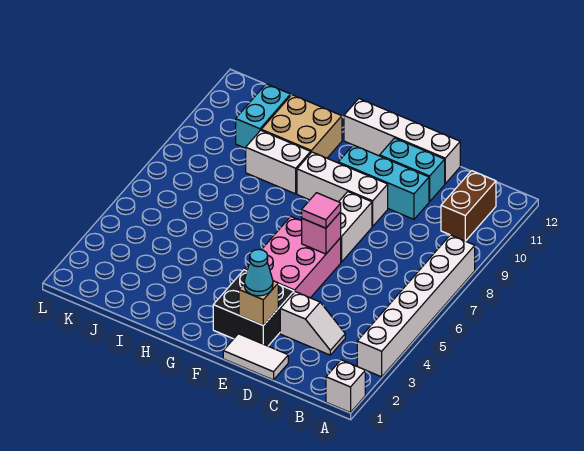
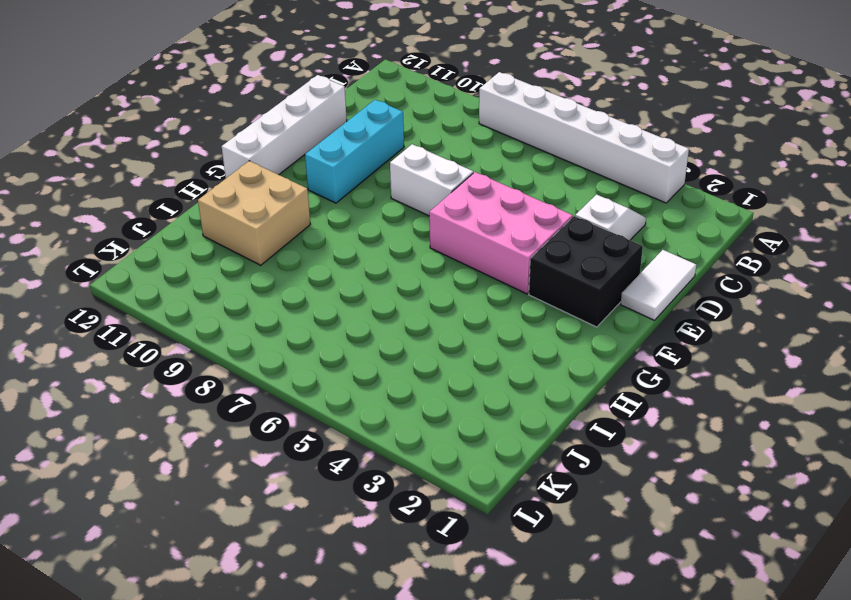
none -> white brick A1 level 1
none -> brown brick B10:B11 level 1
none -> cyan brick D11:E11 level 1

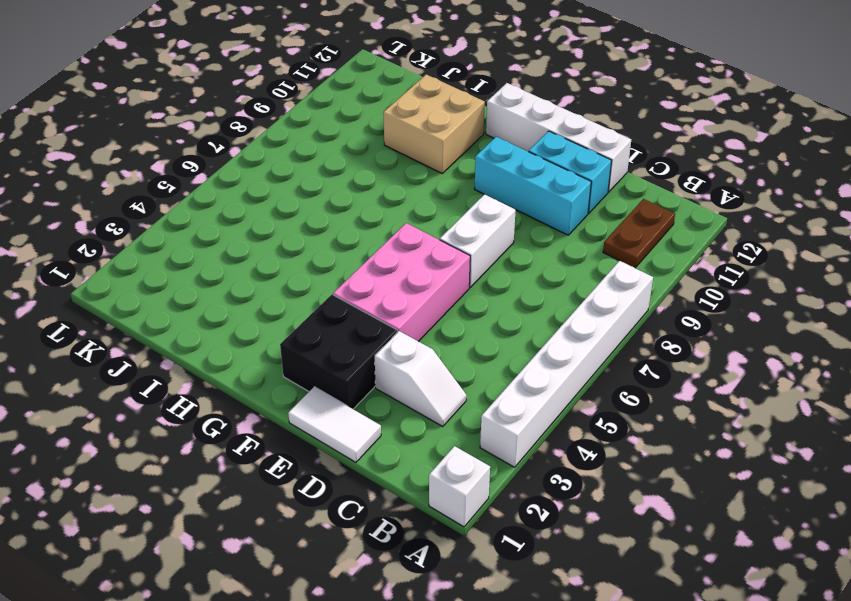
brown plate B10:B11 level 1 -> brown brick B10:B11 level 1
none -> white brick E9:G9 level 1
none -> white brick H9:I9 level 1
none -> cyan brick J10:J11 level 1

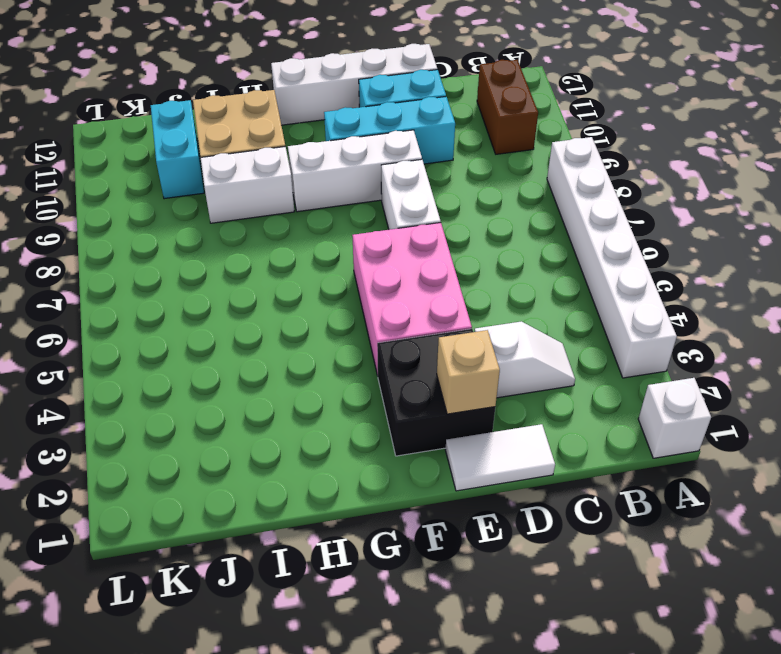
none -> pink brick E6 level 2
none -> cyan cone E2 level 3
none -> pink tile E6 level 3

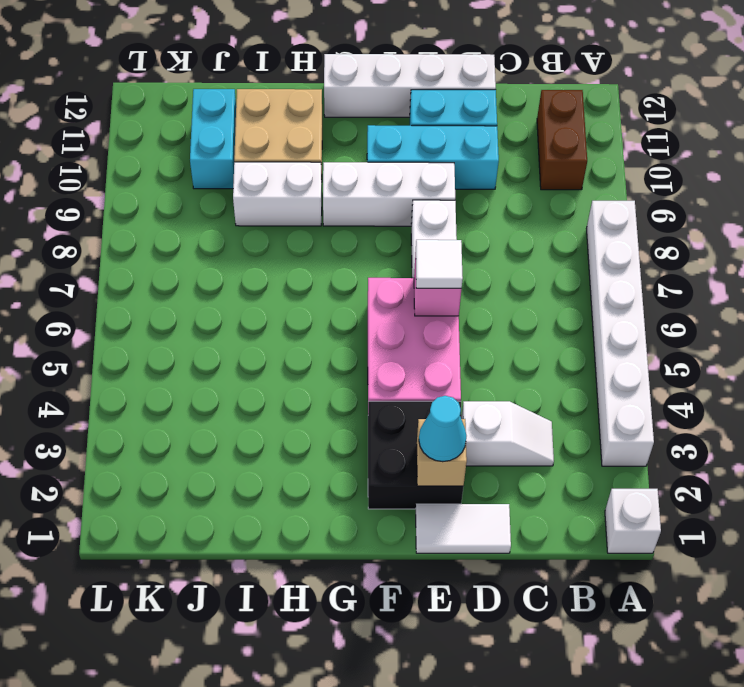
white tile E6 level 3 -> pink tile E6 level 3

